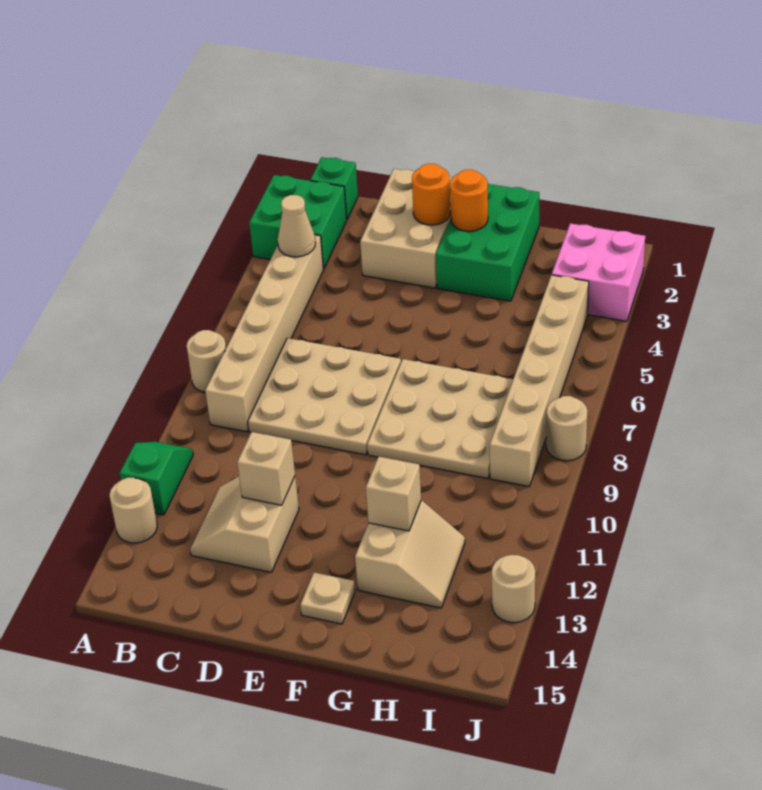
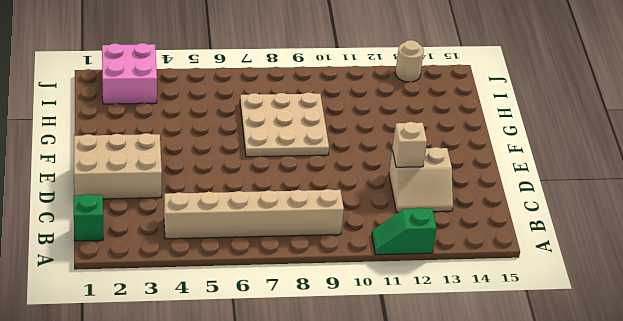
none -> green brick A2:B3 level 1
none -> tan round brick A8 level 1
none -> tan round brick A13 level 1

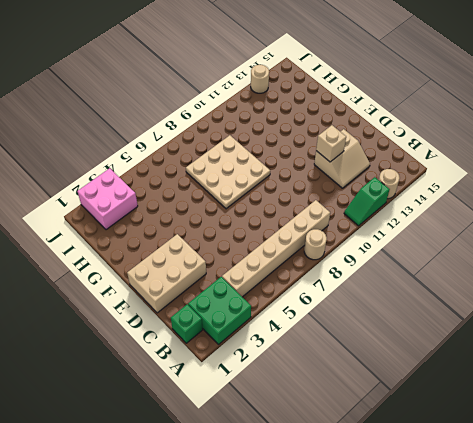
none -> tan plate C7:E9 level 1
none -> green brick F1:G3 level 1
none -> tan plate F14 level 1

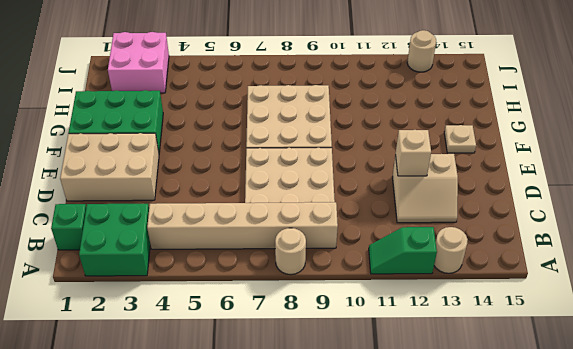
none -> tan slope G12:H13 level 1 top G
none -> tan brick I4:I9 level 1
none -> tan round brick J8 level 1

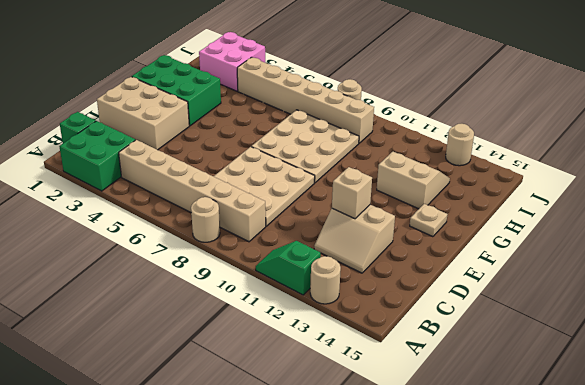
none -> tan cone B4 level 2
none -> orange round brick E2 level 2
none -> orange round brick F2 level 2

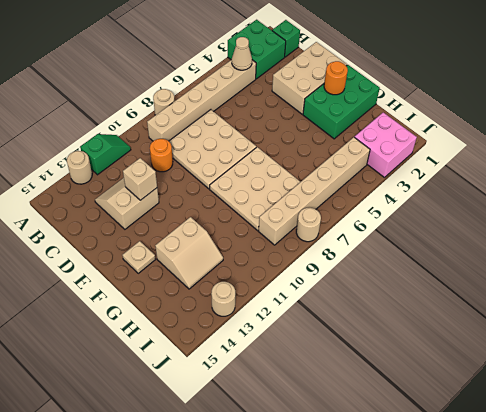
orange round brick C10 level 1 -> orange round brick E2 level 2
none -> tan brick G12 level 2

